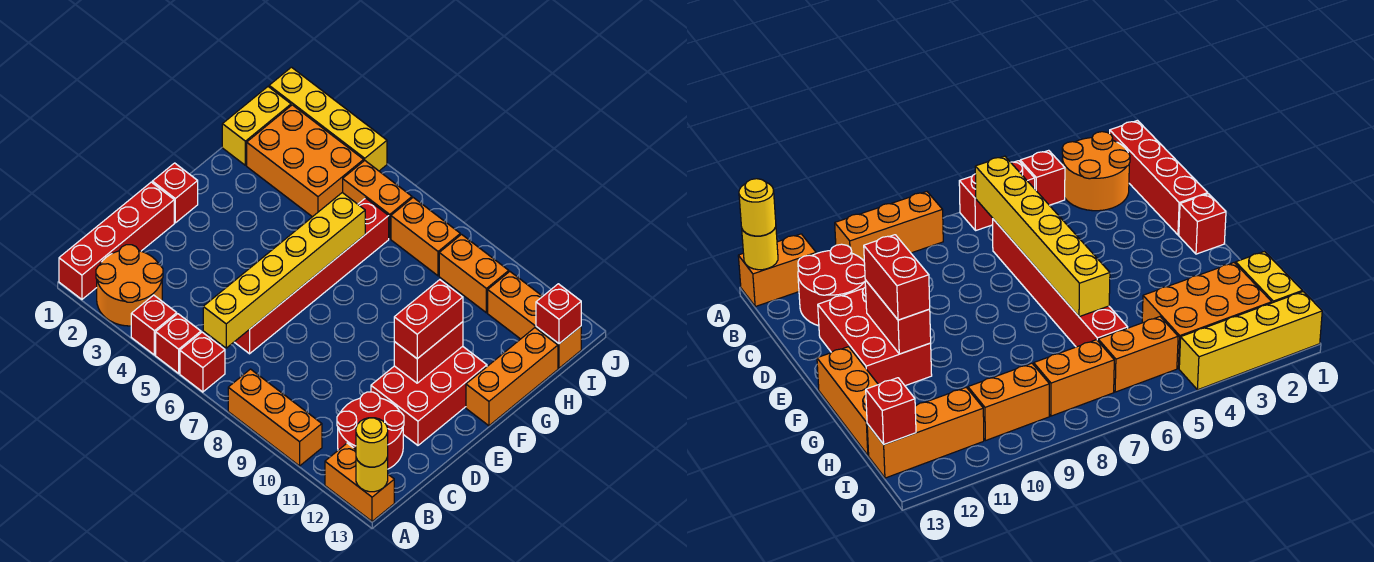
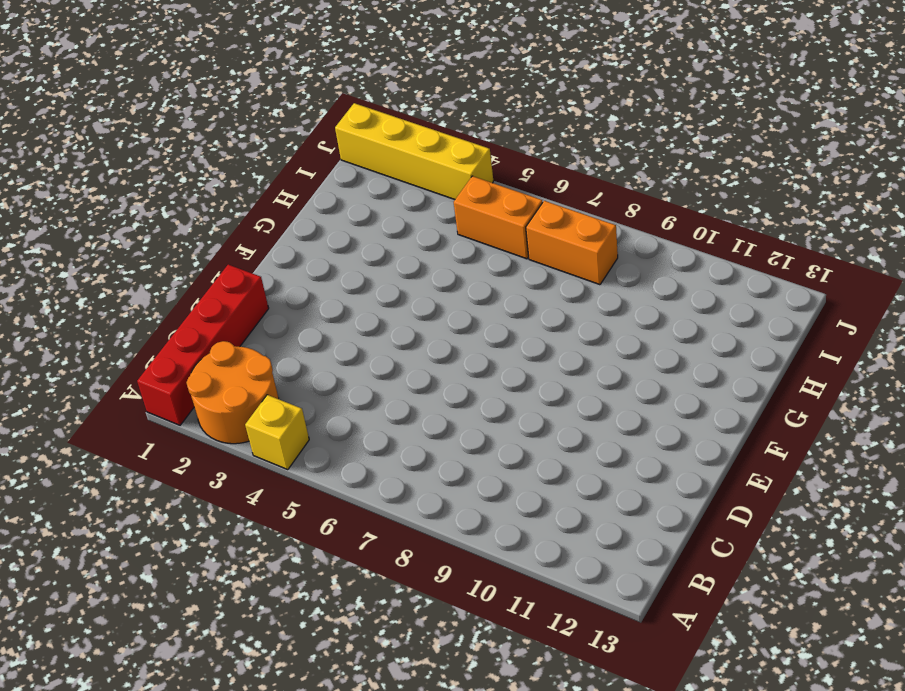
yellow brick A4 level 1 -> red brick A4 level 1
none -> red brick A5 level 1
none -> red brick A6 level 1
none -> orange brick A8:A10 level 1

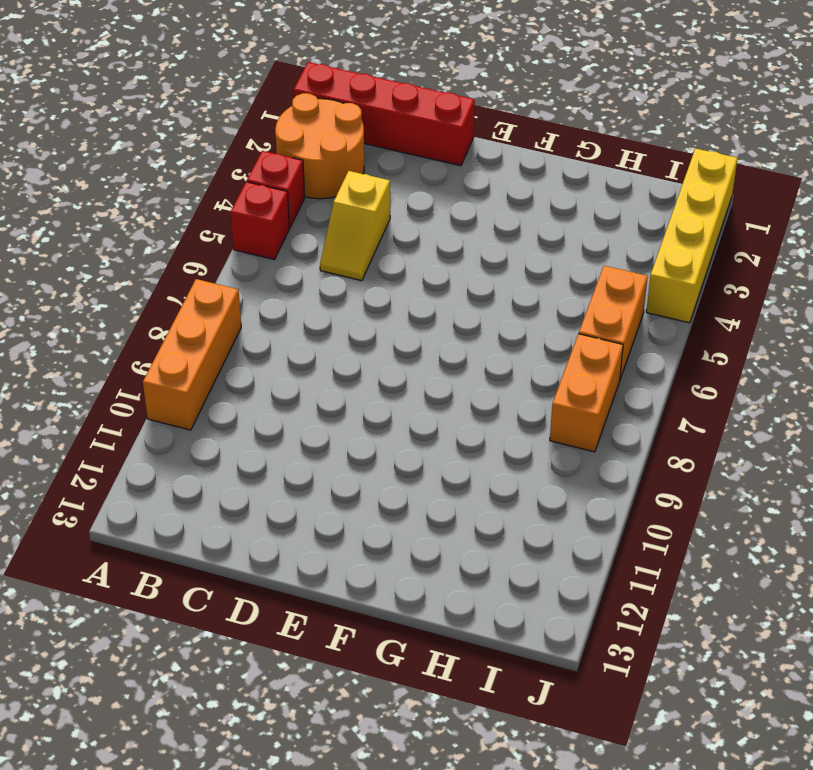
yellow slope C4:C5 level 1 top 4 -> none
none -> red brick A6 level 1
none -> orange brick A12:A13 level 1
none -> red round brick B11:C12 level 1

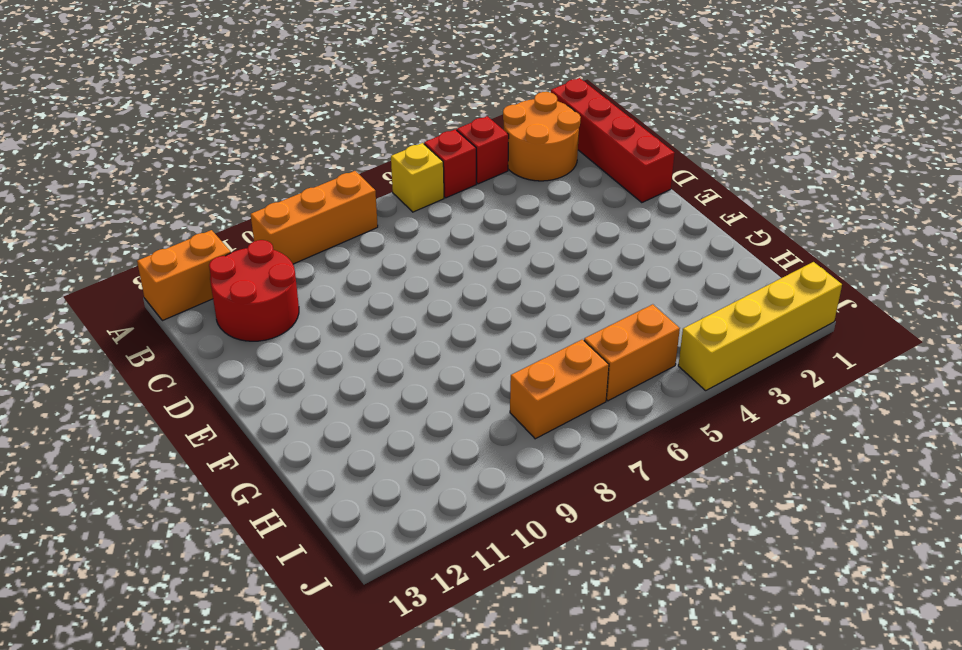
yellow brick A6 level 1 -> red brick A6 level 1
none -> red brick C6:H6 level 1
none -> red brick D11:F12 level 1
none -> red brick E1 level 1

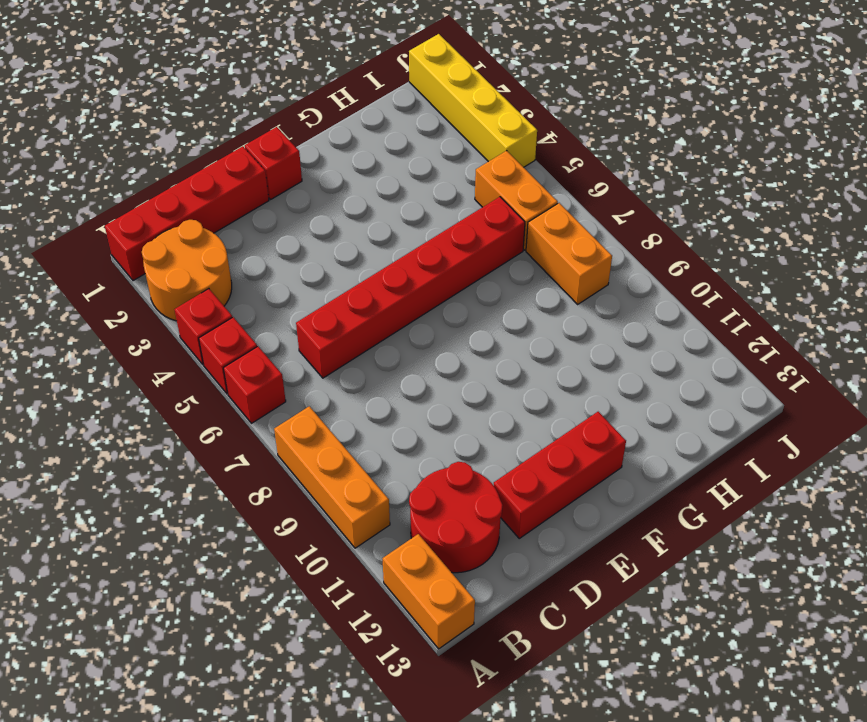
red brick D12:F12 level 1 -> red brick D11:F12 level 1
none -> orange brick F13:H13 level 1
none -> yellow brick H1:I1 level 1
none -> orange brick H2:I4 level 1

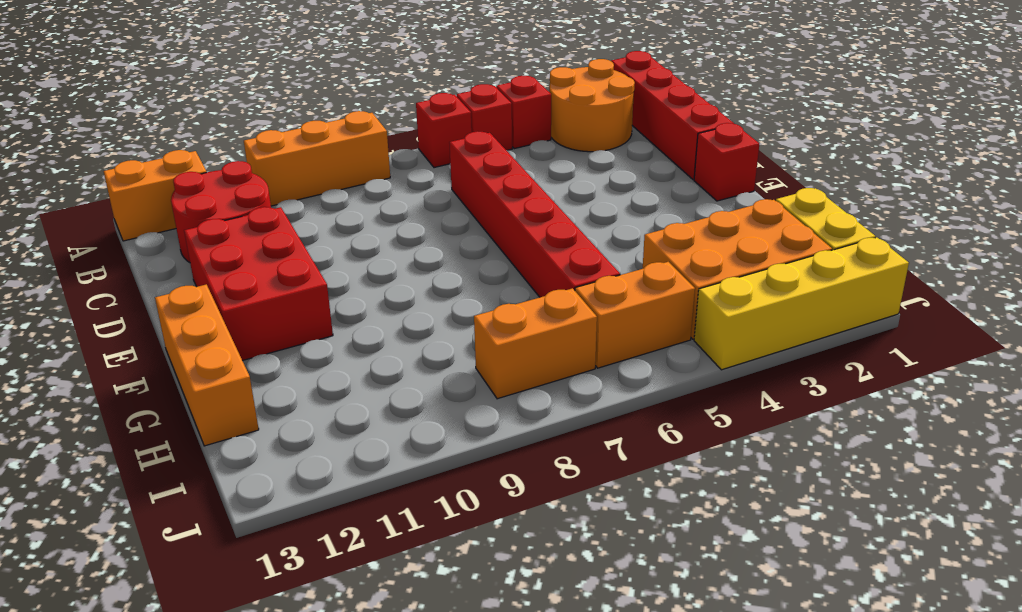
none -> orange brick I9:I10 level 1
none -> orange brick I11:I13 level 1
none -> yellow round brick A13 level 2

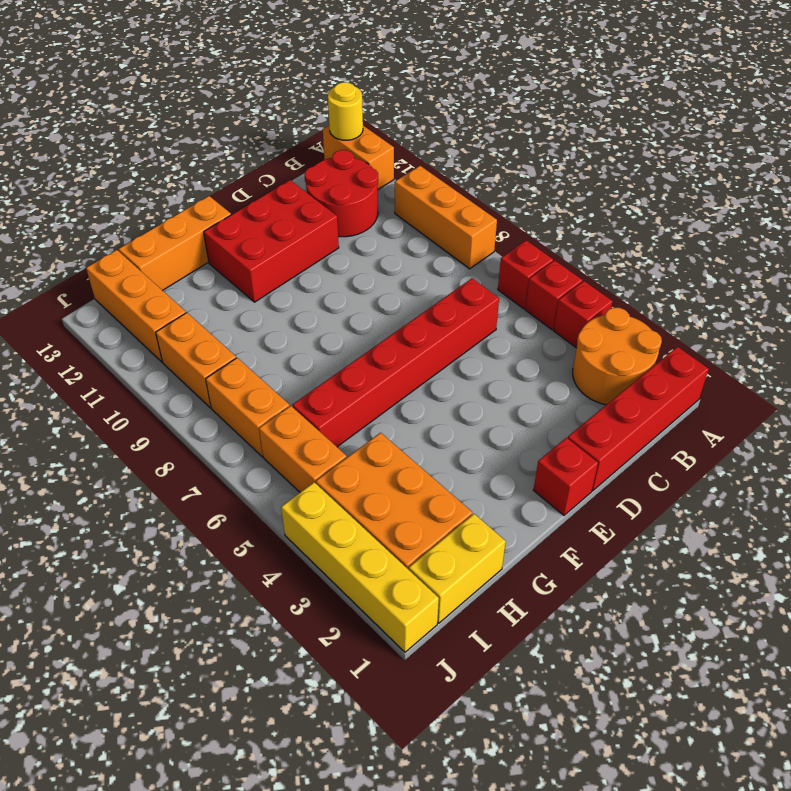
none -> yellow brick B6:G6 level 2
none -> red brick E11:F11 level 2
none -> red brick I13 level 2

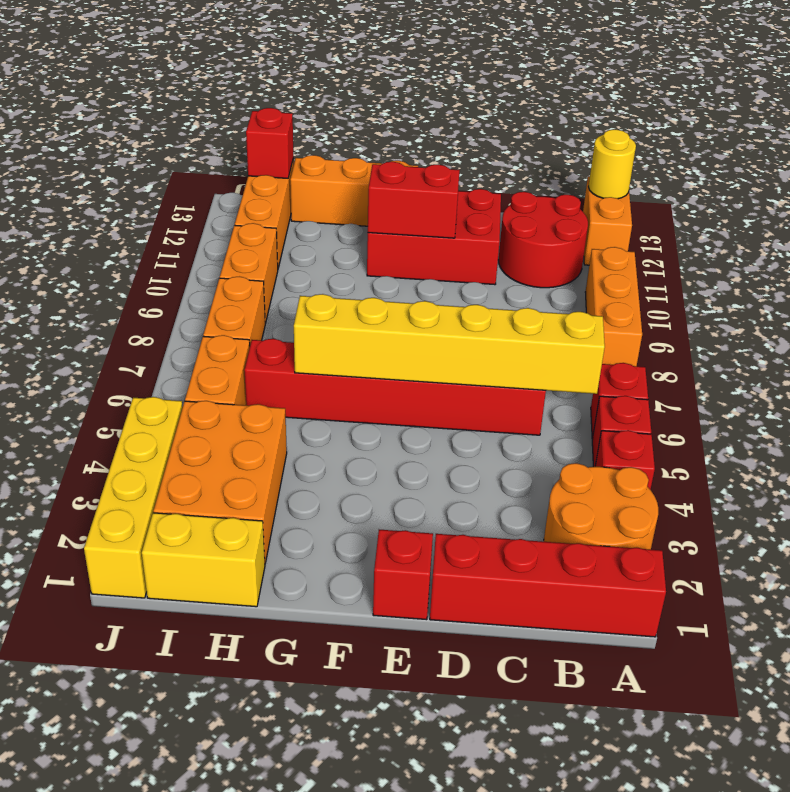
none -> yellow round brick A13 level 3
none -> red brick E11:F11 level 3

